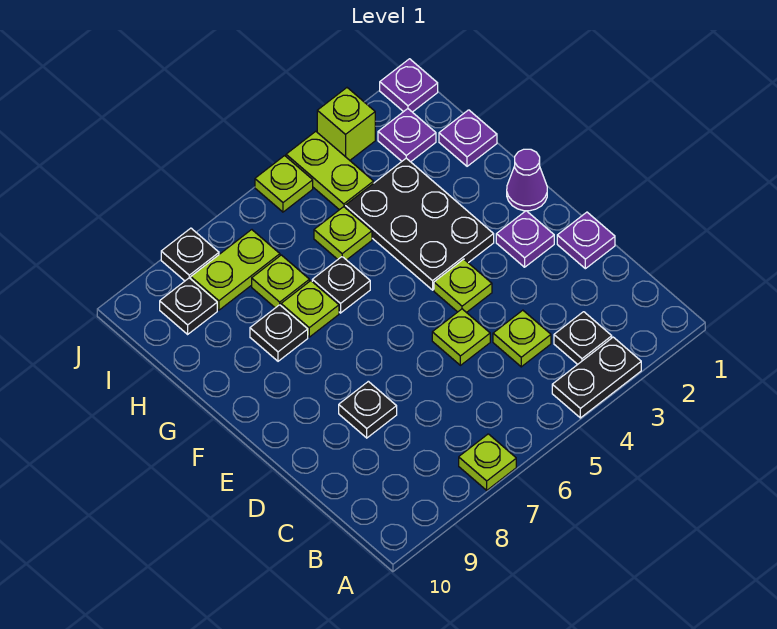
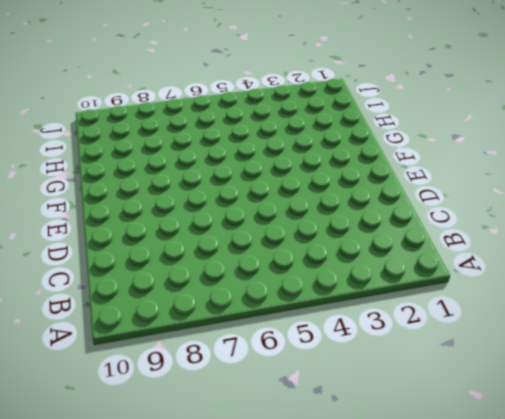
none -> black plate A3:A4 level 1
none -> lime plate A7 level 1
none -> black plate B3 level 1

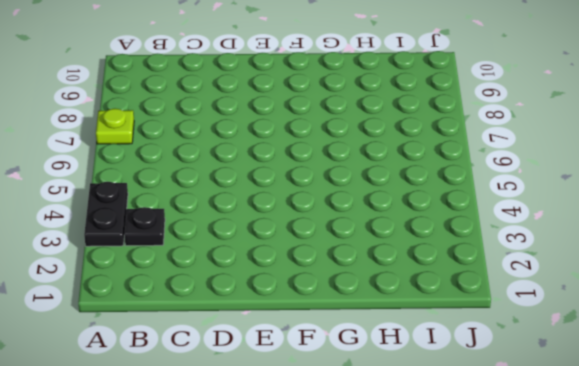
none -> lime plate C4 level 1
none -> purple plate D1 level 1
none -> lime plate D5 level 1

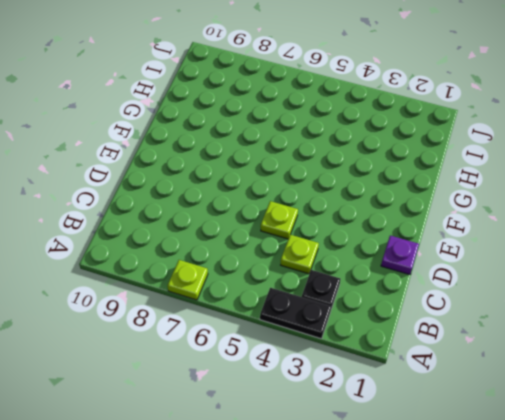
none -> black plate D8 level 1
none -> purple plate E2 level 1
none -> lime plate E4 level 1

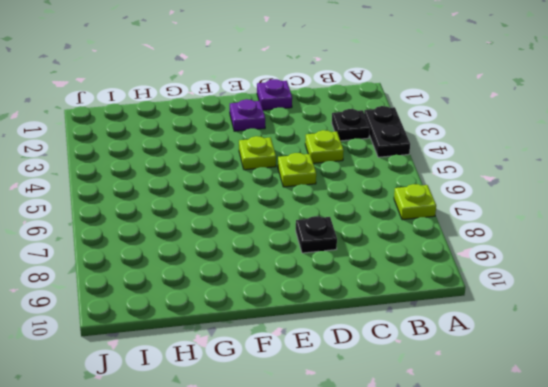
none -> purple cone F1 level 1
none -> black plate F3:H4 level 1
none -> black plate G6 level 1

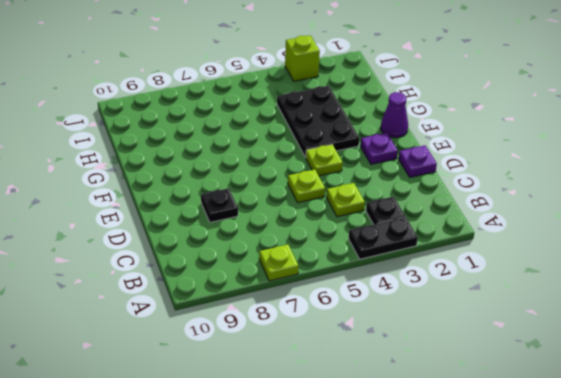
none -> black plate G6 level 1
none -> lime plate G7 level 1
none -> black plate G8 level 1

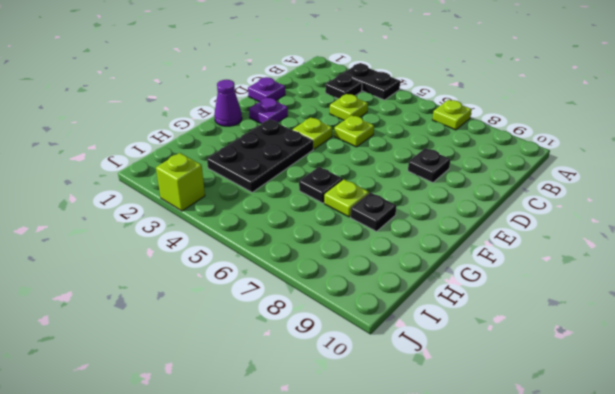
none -> purple plate H1 level 1
none -> lime plate H5 level 1
none -> lime plate H7 level 1

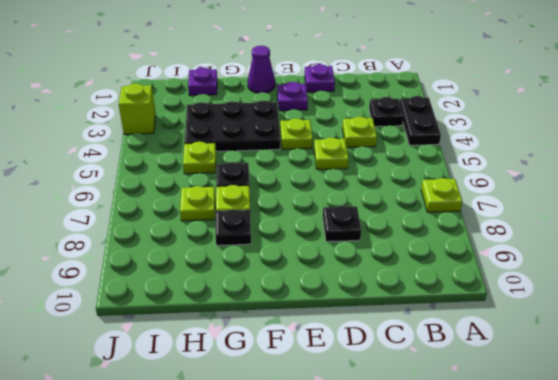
none -> purple plate I2 level 1
none -> lime plate I4:J4 level 1
none -> lime plate I7:I8 level 1

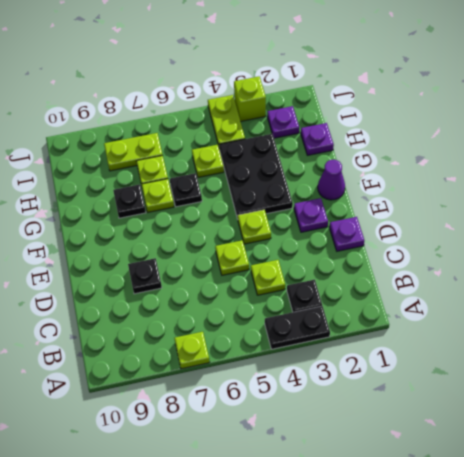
none -> black plate I9 level 1
none -> purple plate J1 level 1
none -> lime plate J5 level 1

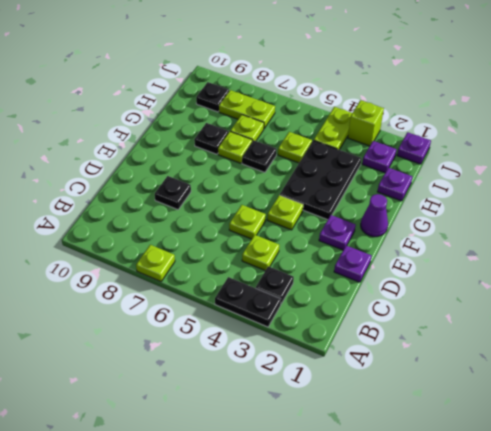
none -> lime plate J5 level 1
none -> black plate J8 level 1

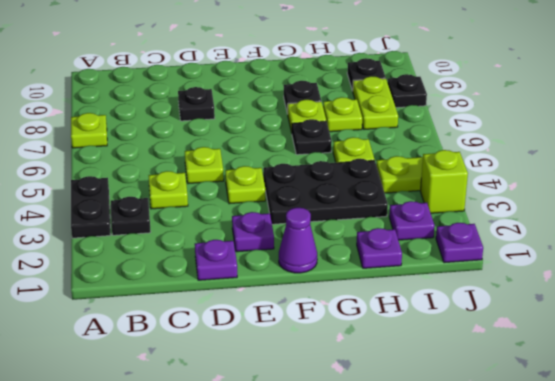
none -> lime plate J5 level 1

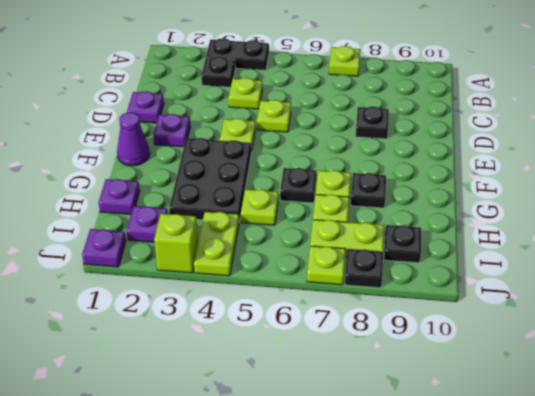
lime plate J7 level 1 -> lime plate J5 level 1

